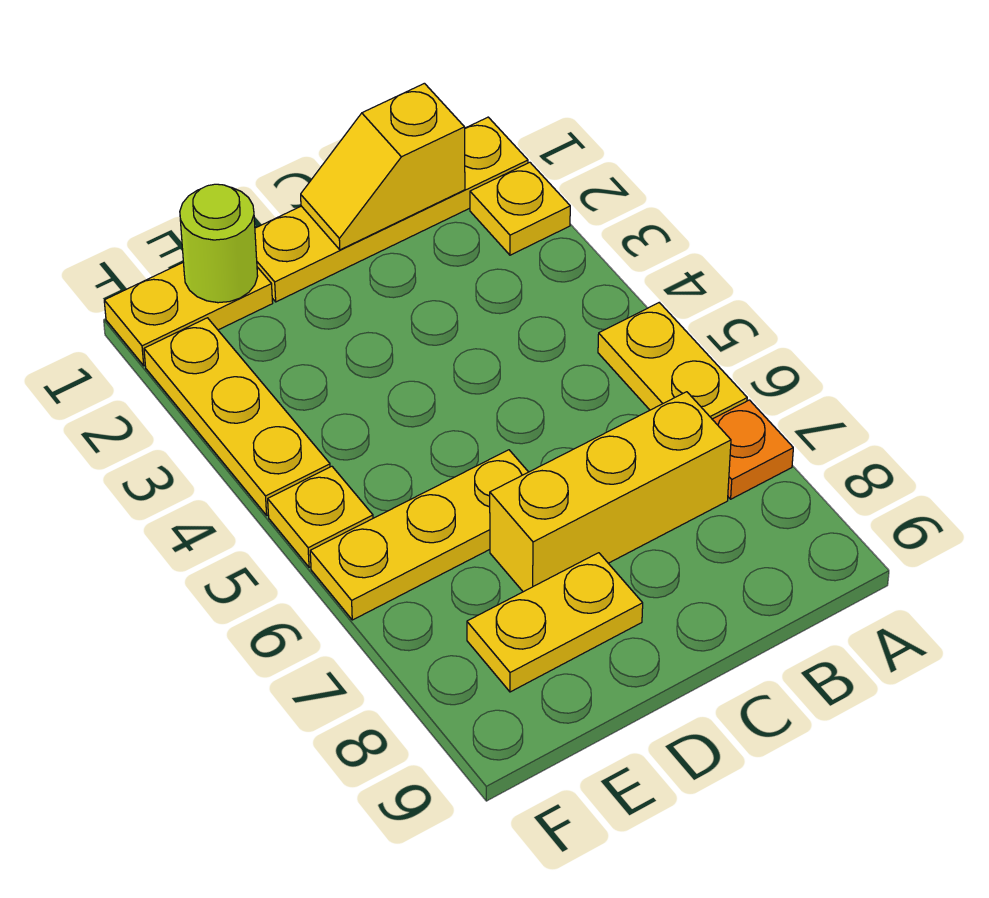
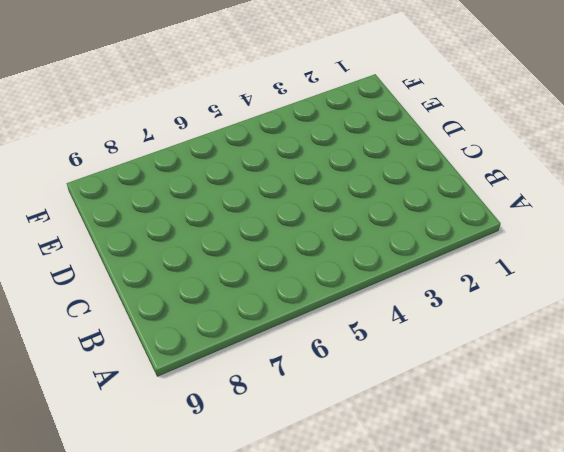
none -> yellow plate A1:D1 level 1
none -> yellow plate A2 level 1
none -> yellow plate A5:A6 level 1

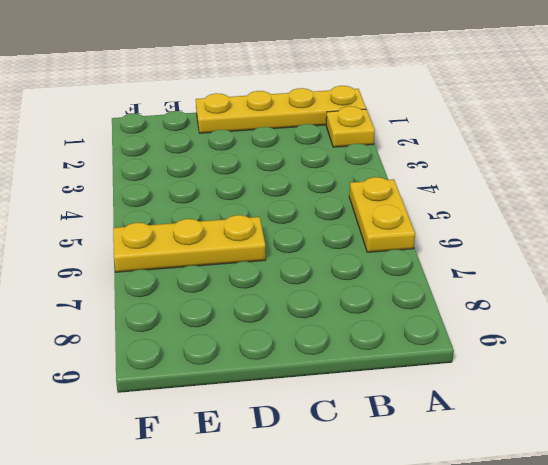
none -> orange plate A7 level 1
none -> yellow brick B7:D7 level 1
none -> yellow plate D8:E8 level 1

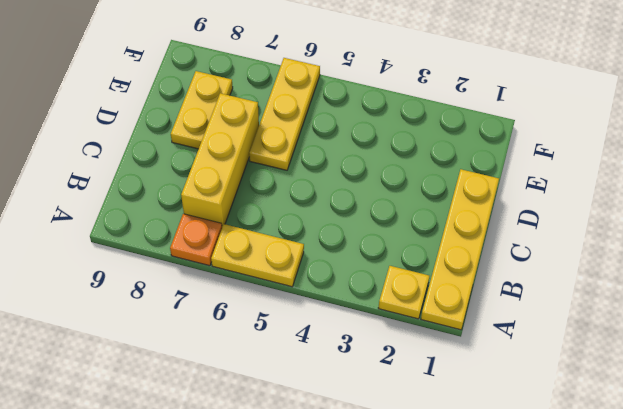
none -> yellow plate E1:F1 level 1
none -> yellow plate F2:F4 level 1
none -> yellow plate F5 level 1

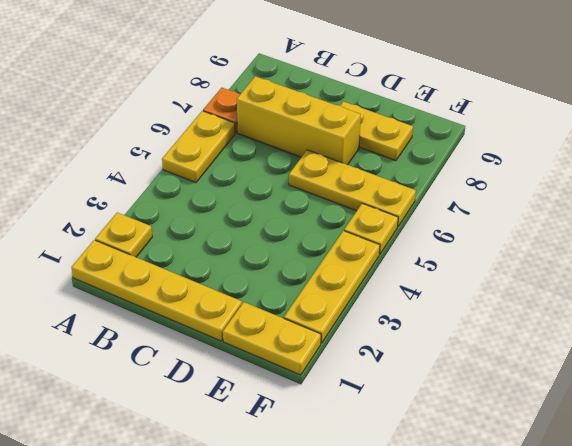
none -> yellow slope B1:C1 level 2 top B
none -> lime round brick E1 level 2

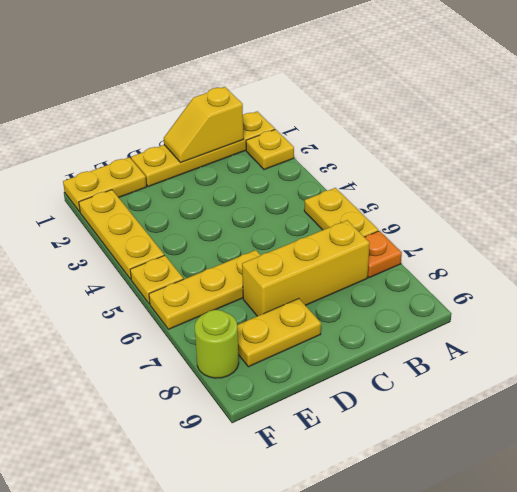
lime round brick F8 level 1 -> lime round brick E1 level 2

